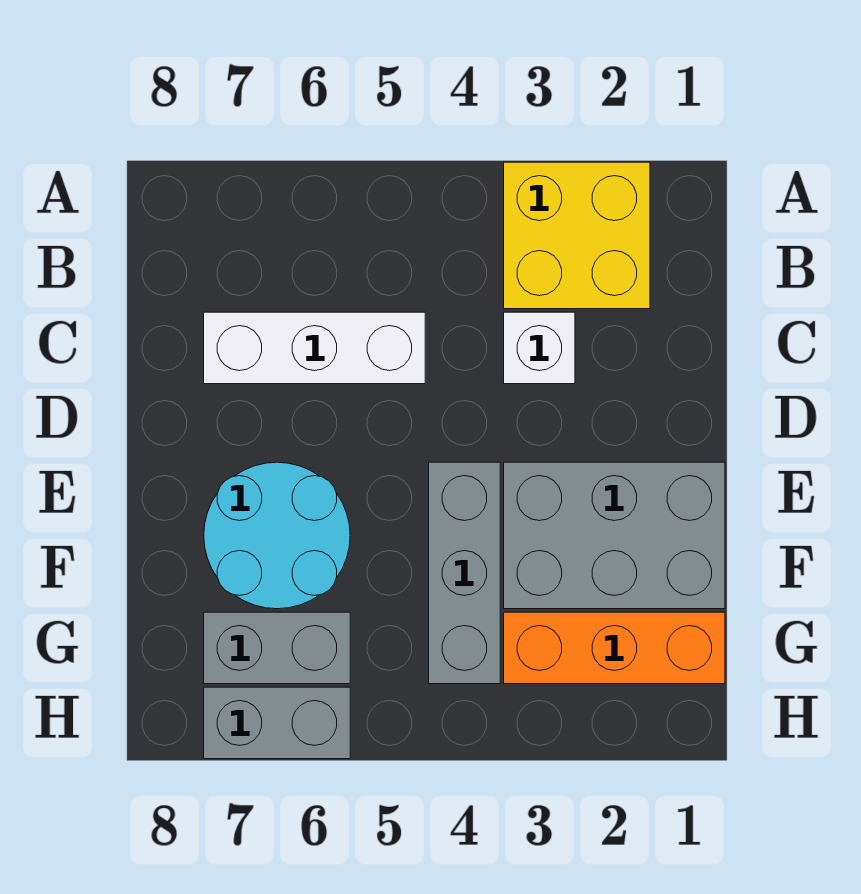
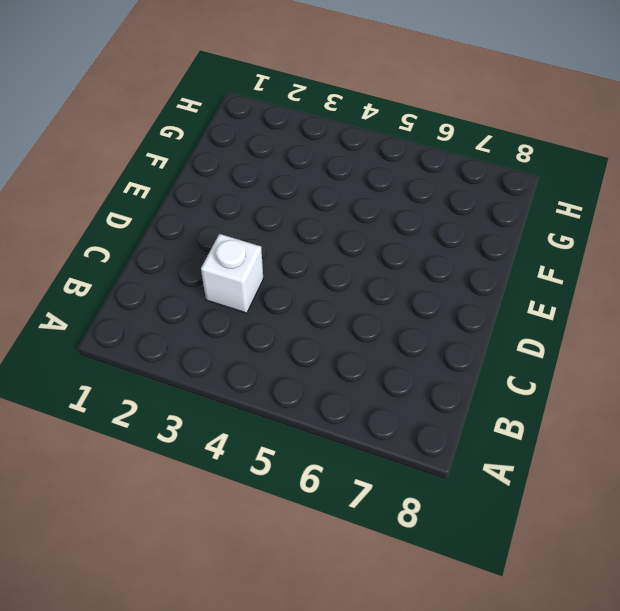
none -> yellow brick A2:B3 level 1
none -> white brick C5:C7 level 1

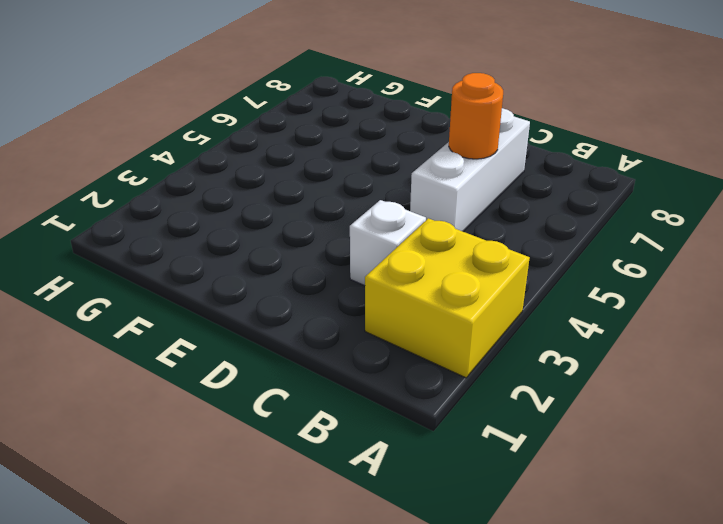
orange round brick C6 level 2 -> none
none -> grey brick E1:F3 level 1
none -> grey brick E4:G4 level 1

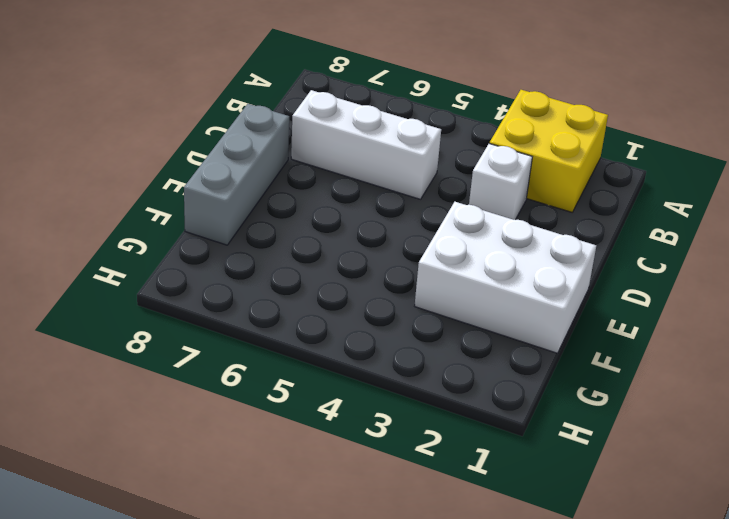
grey brick D8:F8 level 1 -> grey brick E4:G4 level 1
white brick E1:F3 level 1 -> grey brick E1:F3 level 1
none -> cyan round brick E6:F7 level 1
none -> orange brick G1:G3 level 1

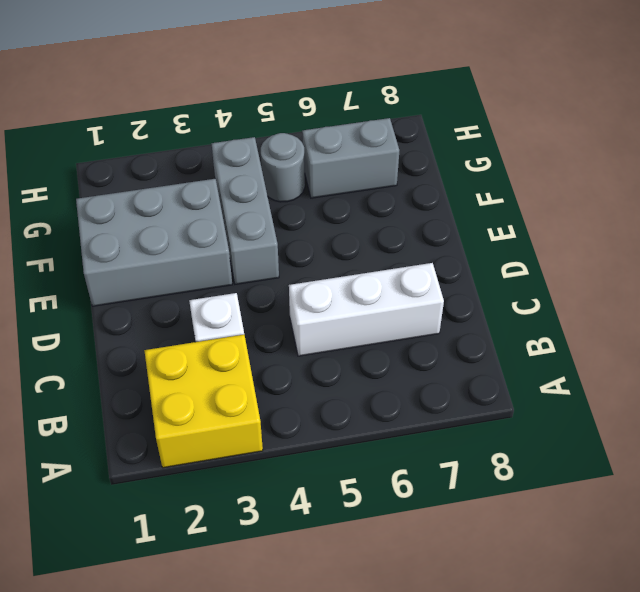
grey round brick G5 level 1 -> none
none -> cyan round brick E6:F7 level 1
none -> orange brick G1:G3 level 1

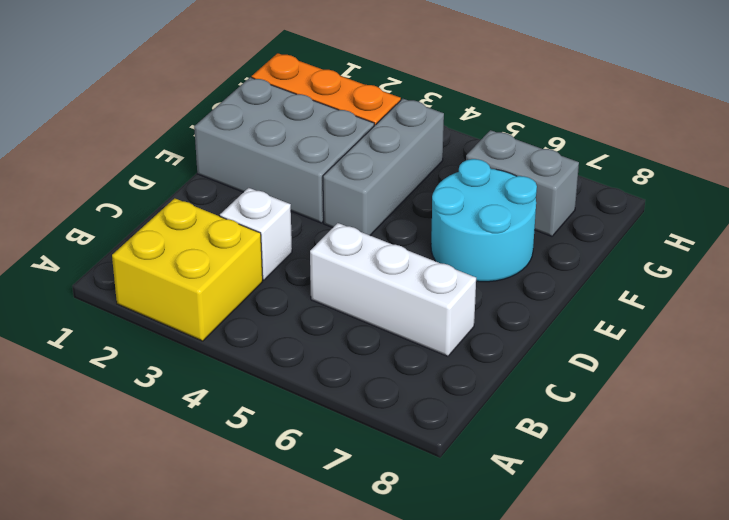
none -> grey brick H6:H7 level 1

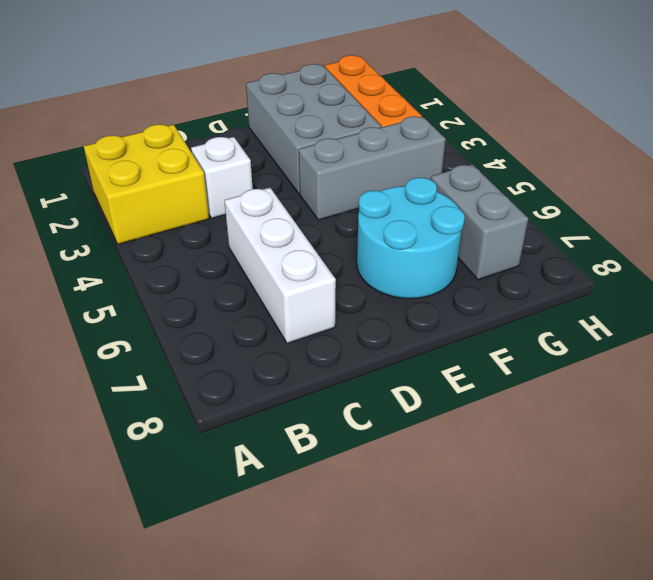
none -> grey brick H6:H7 level 1

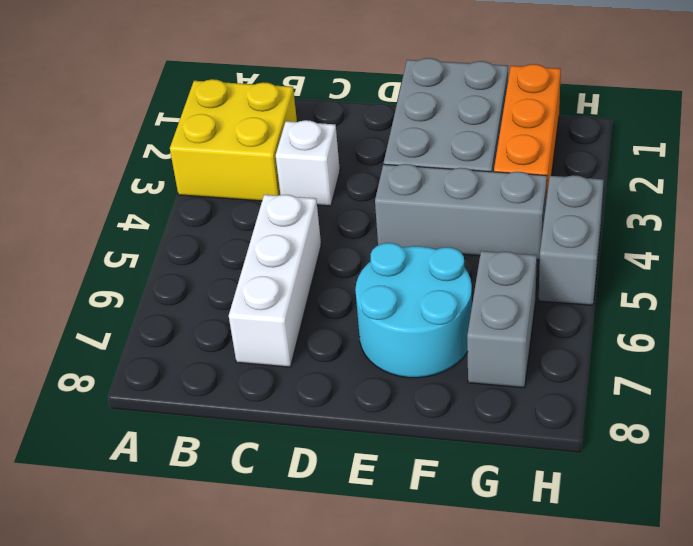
grey brick H4:H5 level 1 -> grey brick H6:H7 level 1

